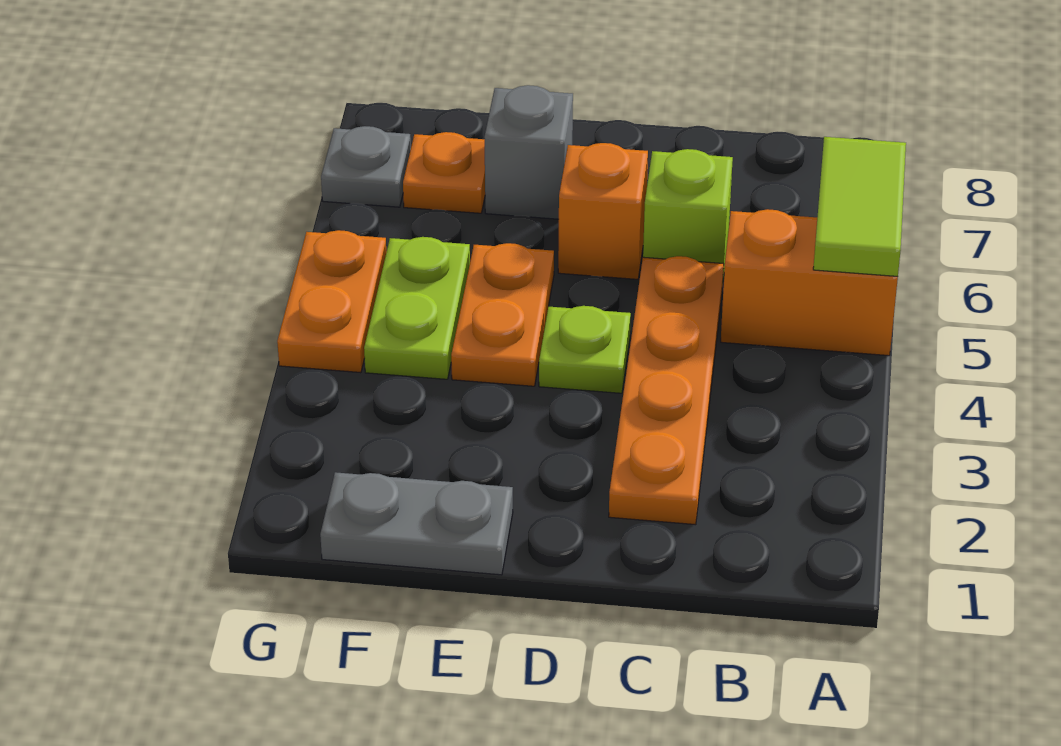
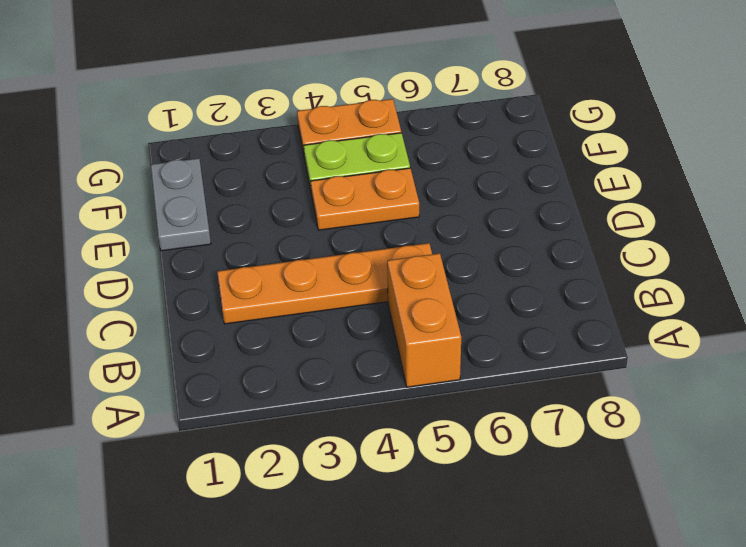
none -> lime brick C6 level 1
none -> lime plate D4 level 1
none -> orange brick D6 level 1

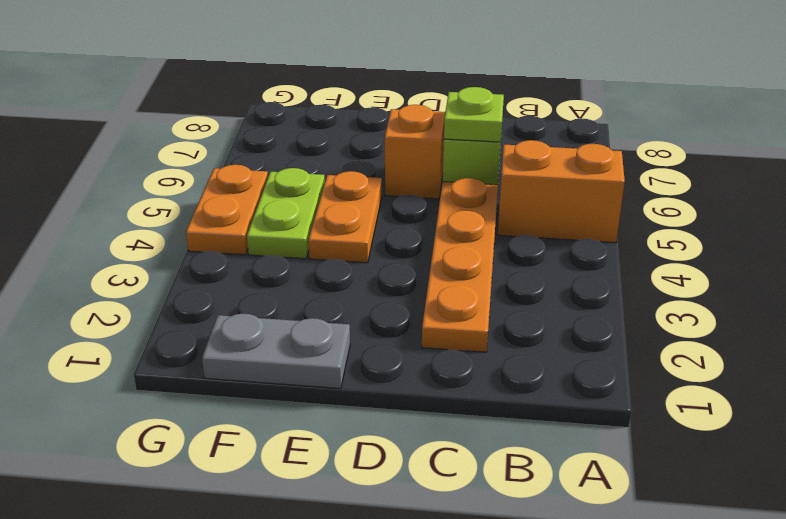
lime plate C6 level 2 -> lime plate D4 level 1
none -> grey brick E7 level 1
none -> orange plate F7 level 1
none -> grey plate G7 level 1

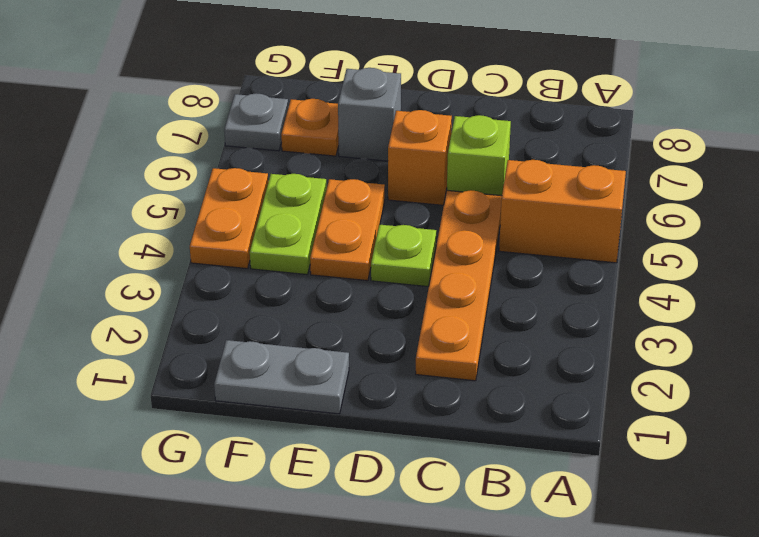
none -> lime tile A5:A6 level 2

